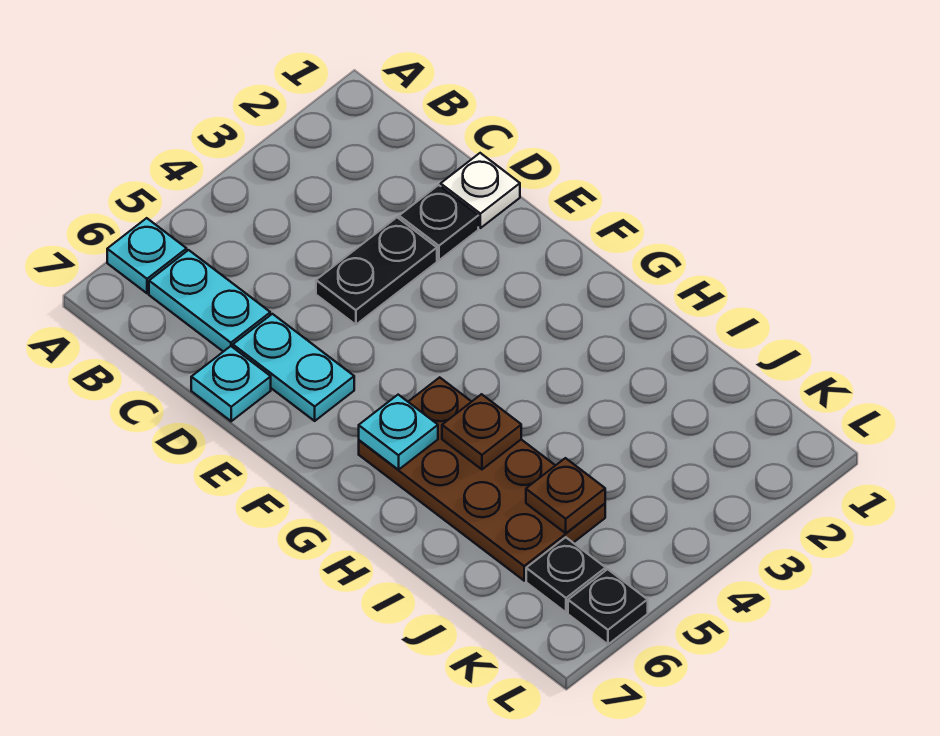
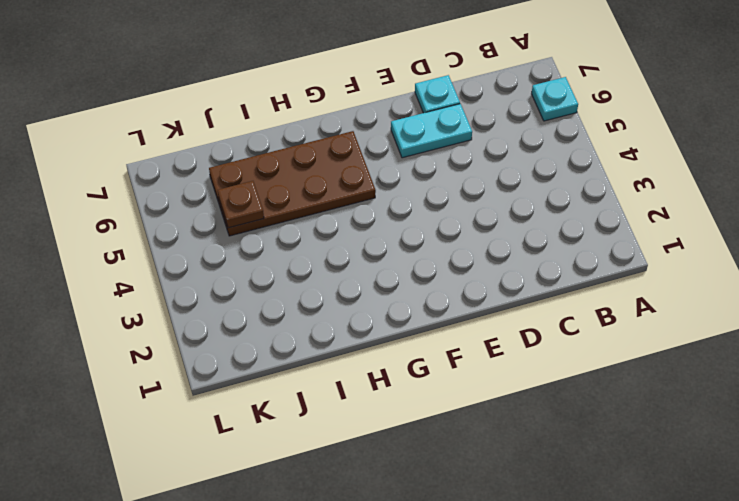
none -> cyan plate B6:C6 level 1
none -> white plate D1 level 1
none -> black plate D2 level 1

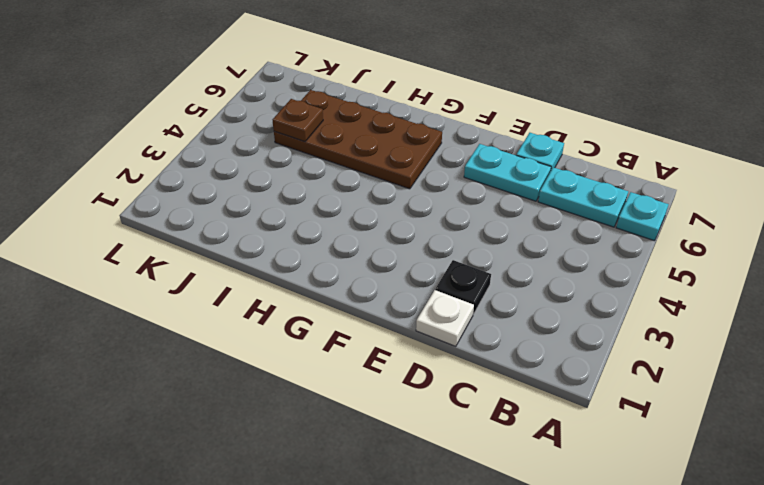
none -> black plate D3:D4 level 1
none -> black plate K6 level 1
none -> black plate L6 level 1

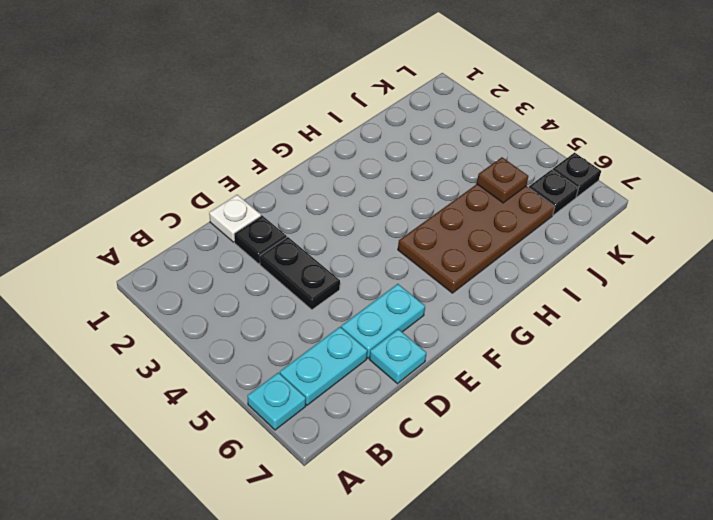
none -> cyan plate G6 level 2
none -> brown plate H5 level 2

